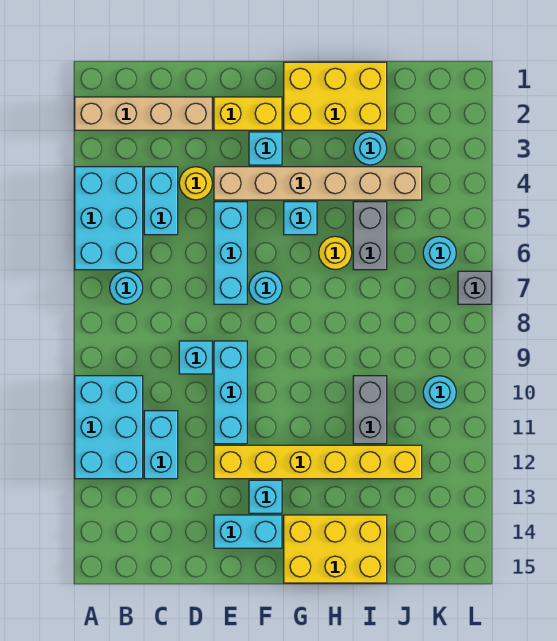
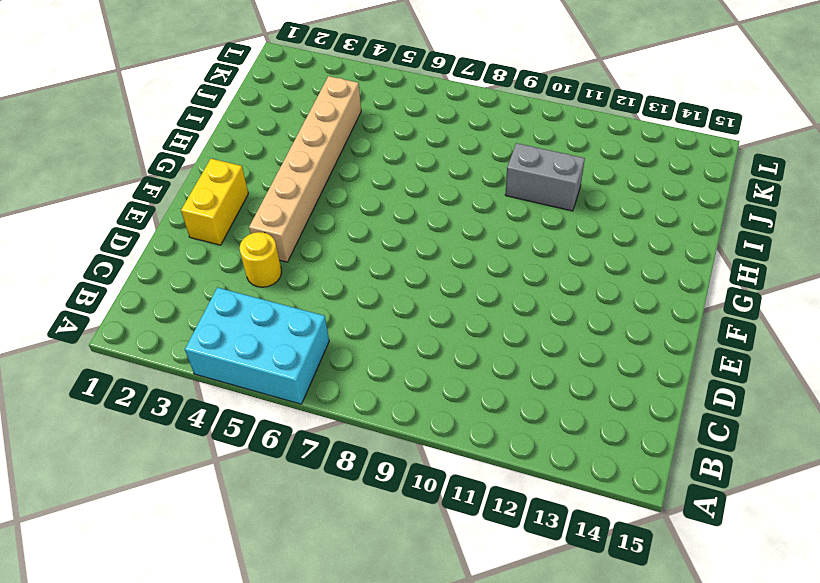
none -> tan brick A2:D2 level 1
none -> cyan brick A10:B12 level 1
none -> cyan round brick B7 level 1

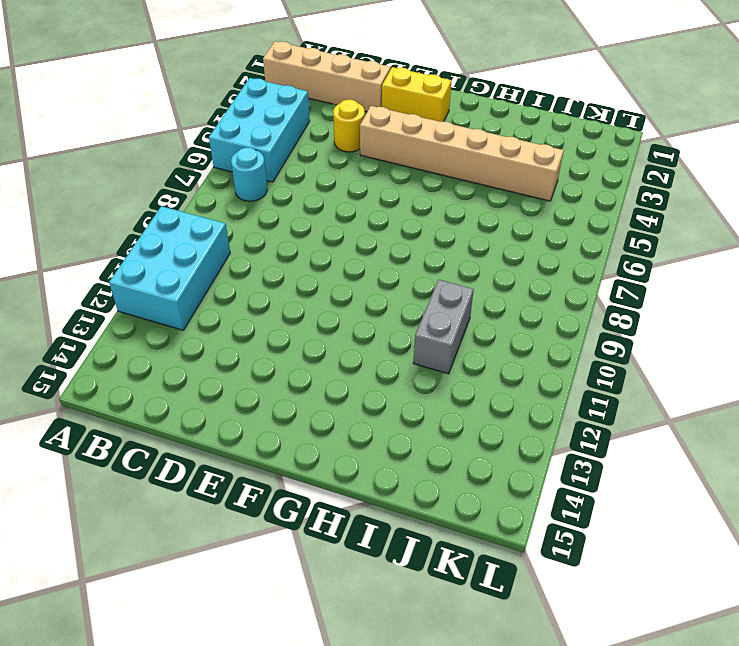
none -> cyan brick C4:C5 level 1
none -> cyan brick C11:C12 level 1
none -> cyan brick D9 level 1

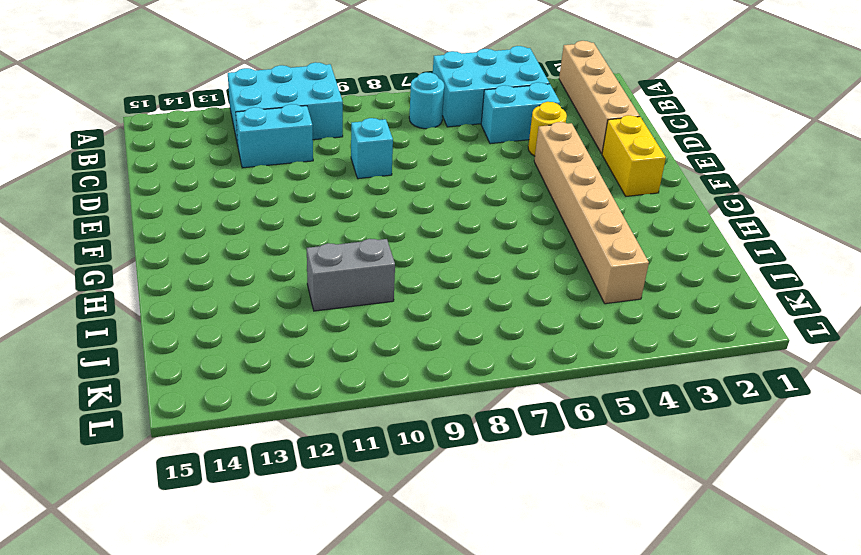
none -> cyan brick E5:E7 level 1
none -> cyan brick E9:E11 level 1
none -> yellow brick E12:J12 level 1

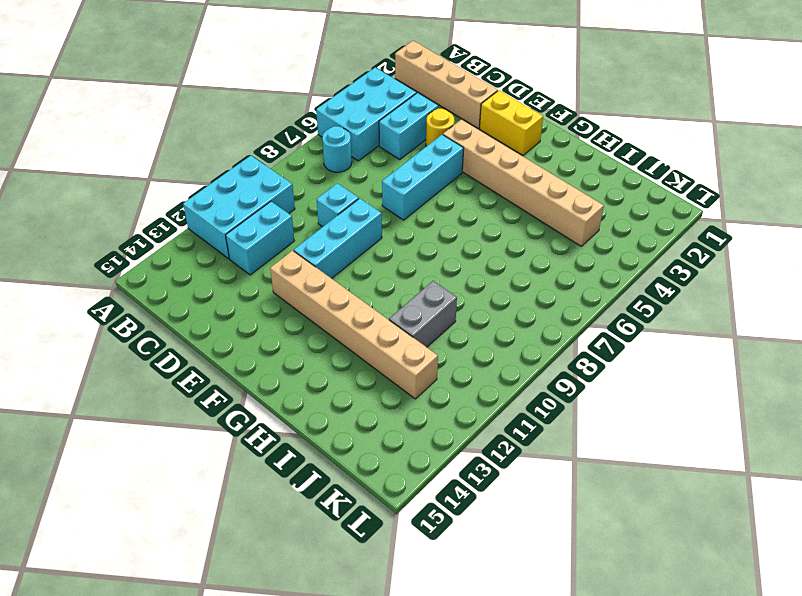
tan brick E12:J12 level 1 -> yellow brick E12:J12 level 1
none -> cyan brick E14:F14 level 1
none -> cyan brick F3 level 1
none -> cyan round brick F7 level 1

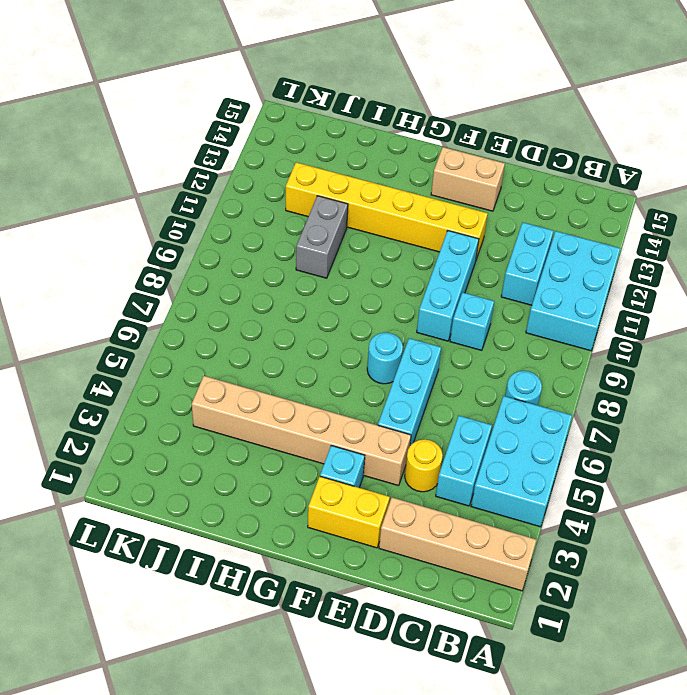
tan brick E14:F14 level 1 -> cyan brick E14:F14 level 1
none -> cyan brick F13 level 1
none -> yellow brick G1:I2 level 1
none -> cyan brick G5 level 1

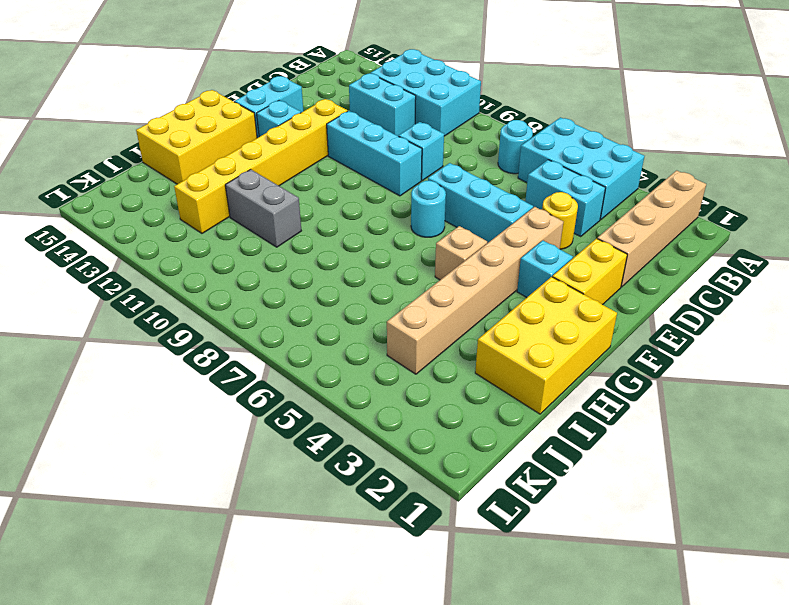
tan brick G5 level 1 -> cyan brick G5 level 1
none -> yellow round brick H6 level 1
none -> cyan round brick I3 level 1
none -> grey brick I5:I6 level 1

